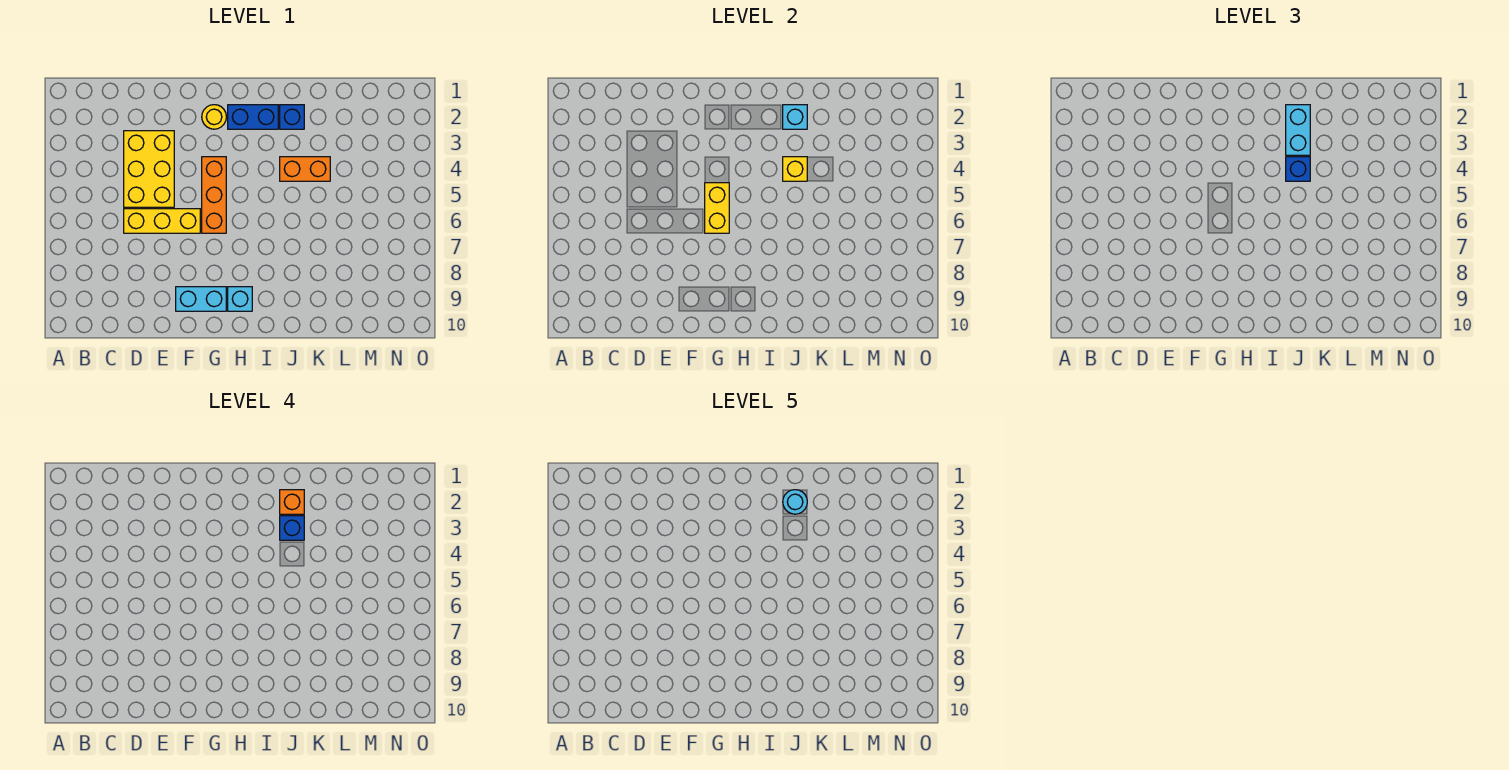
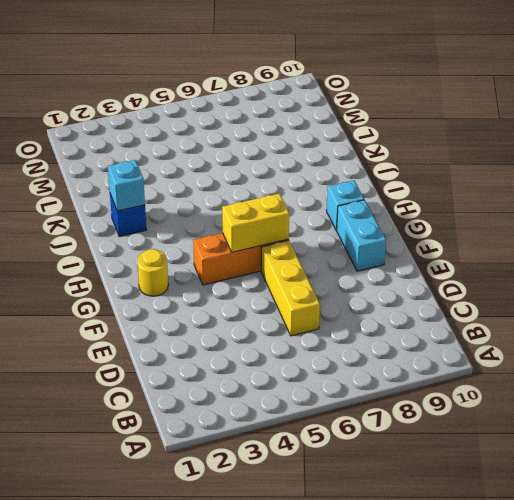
none -> yellow brick D3:E5 level 1
none -> blue brick H2:I2 level 1
none -> orange brick J4:K4 level 1

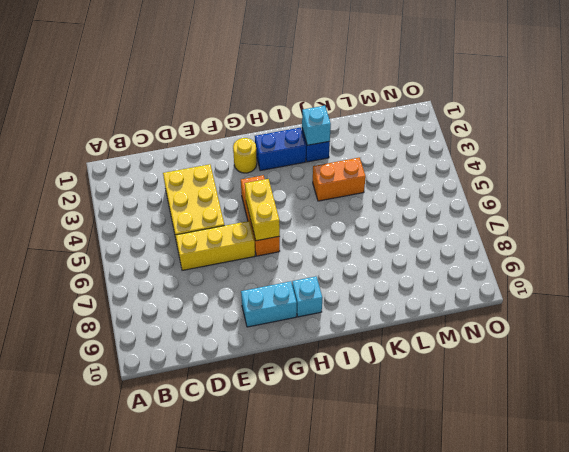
none -> yellow brick J4 level 2
none -> cyan brick J2:J3 level 3
none -> blue brick J4 level 3

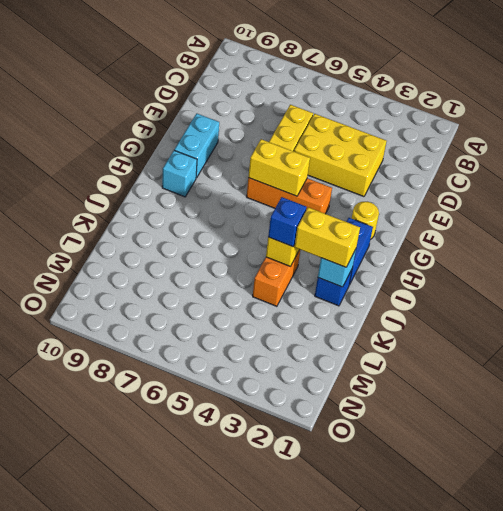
yellow brick J2:J3 level 3 -> cyan brick J2:J3 level 3
none -> orange brick J2 level 4
none -> blue brick J3 level 4
none -> cyan round brick J2 level 5

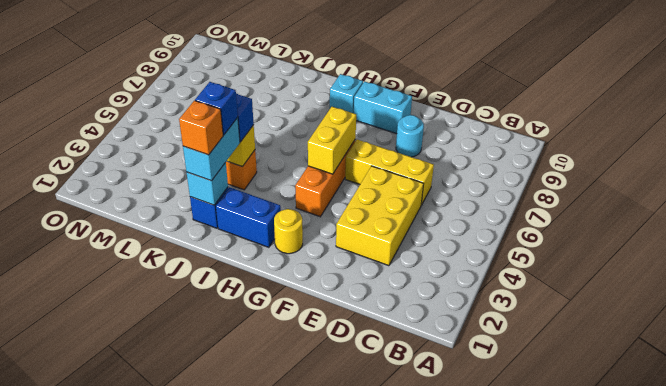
cyan round brick E8 level 1 -> cyan round brick J2 level 5

